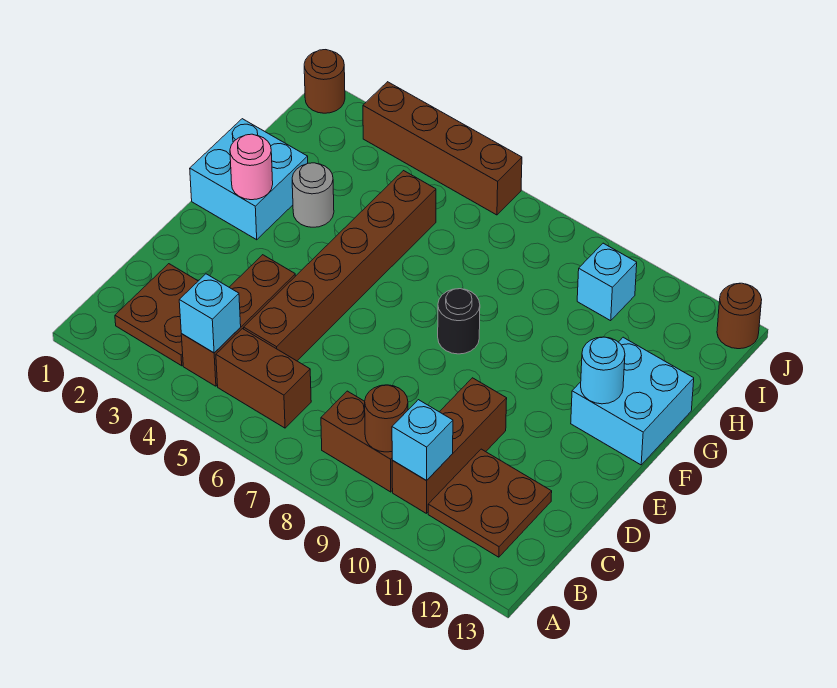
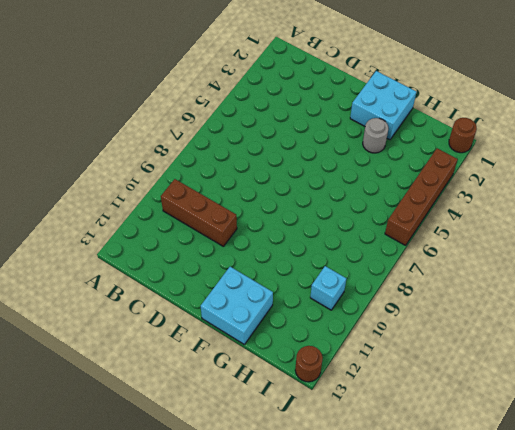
none -> brown plate B2:C3 level 1
none -> brown brick B4:D4 level 1
none -> brown brick B5:B6 level 1

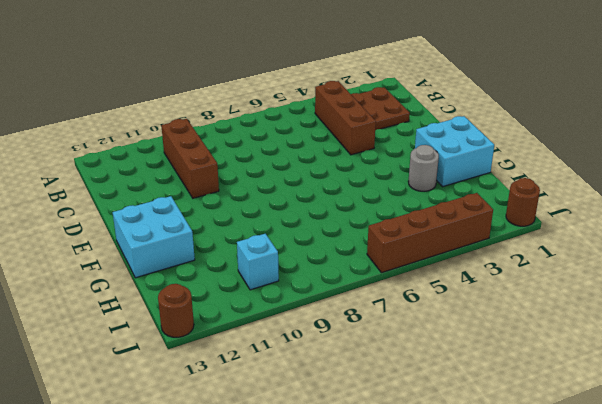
none -> brown brick B5:B6 level 1
none -> brown brick B8:B9 level 1
none -> brown plate B11:C12 level 1

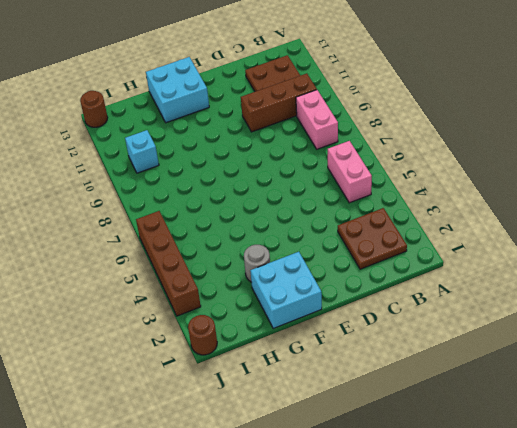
pink brick B5:B6 level 1 -> brown brick B5:B6 level 1
pink brick B8:B9 level 1 -> brown brick B8:B9 level 1
none -> brown brick B4:D4 level 1
none -> brown brick C5:H5 level 1
none -> black round brick F8 level 1

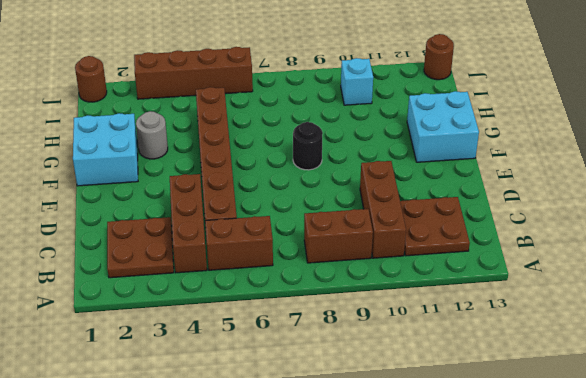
none -> cyan brick B4 level 2
none -> brown round brick B9 level 2
none -> cyan brick B10 level 2

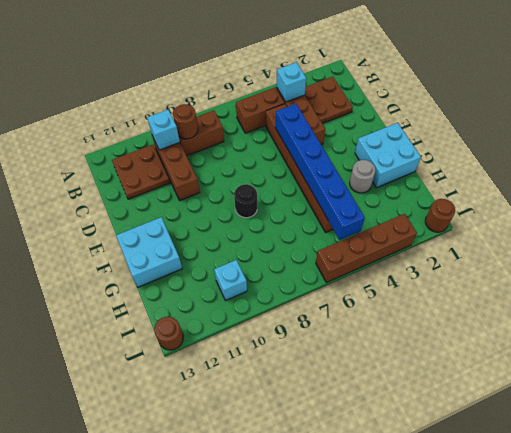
blue brick D5:I5 level 2 -> none
none -> pink round brick F2 level 2
none -> cyan round brick F12 level 2

